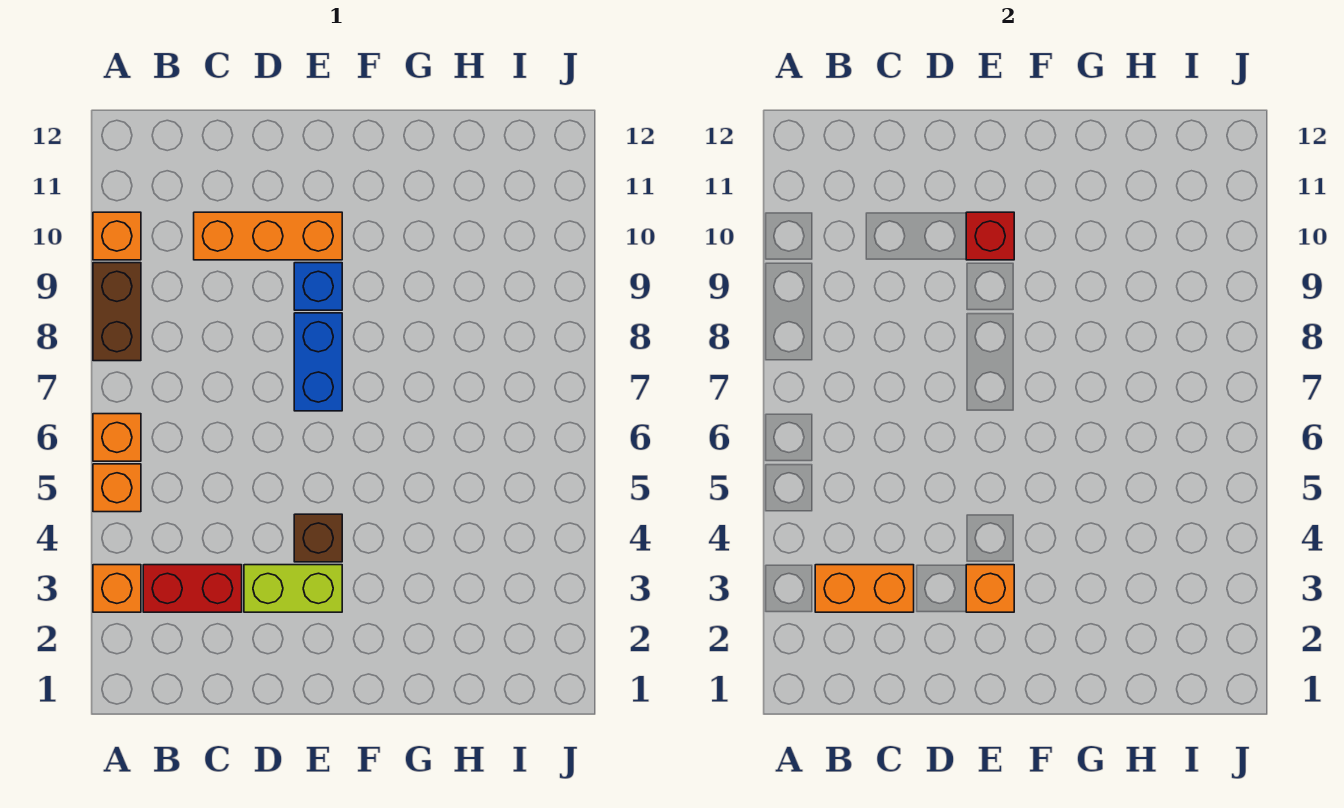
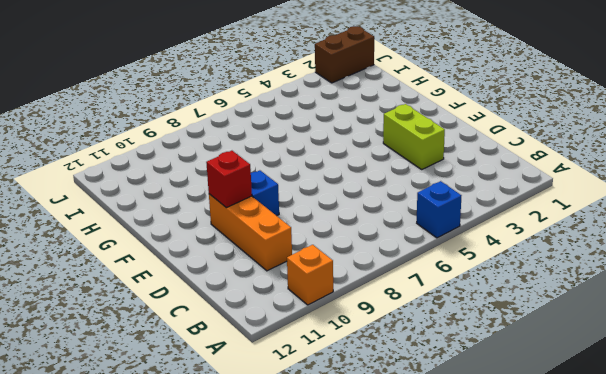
blue brick A5 level 1 -> orange brick A5 level 1
brown brick J1:J2 level 1 -> brown brick A8:A9 level 1
none -> orange brick A3 level 1
none -> orange brick A6 level 1
none -> red brick B3:C3 level 1

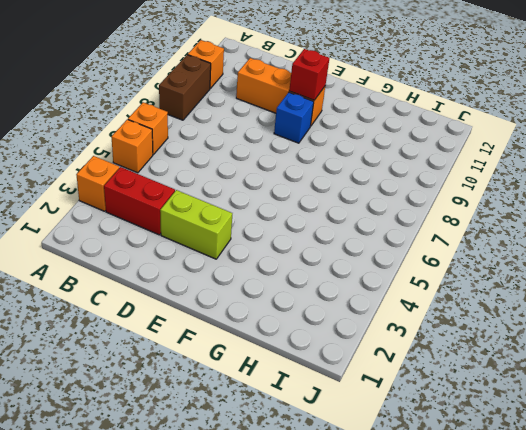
none -> brown brick E4 level 1
none -> blue brick E7:E8 level 1
none -> orange brick B3:C3 level 2

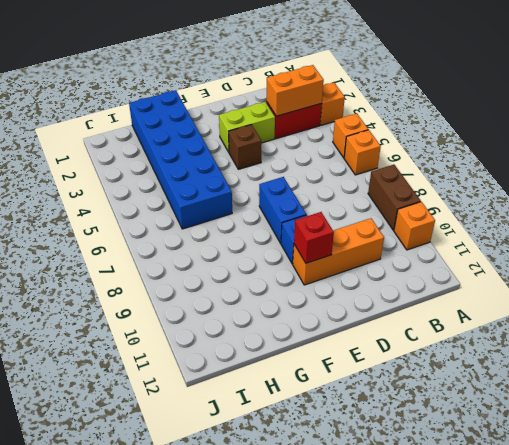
blue brick G1:H6 level 1 -> none
none -> orange brick E3 level 2

